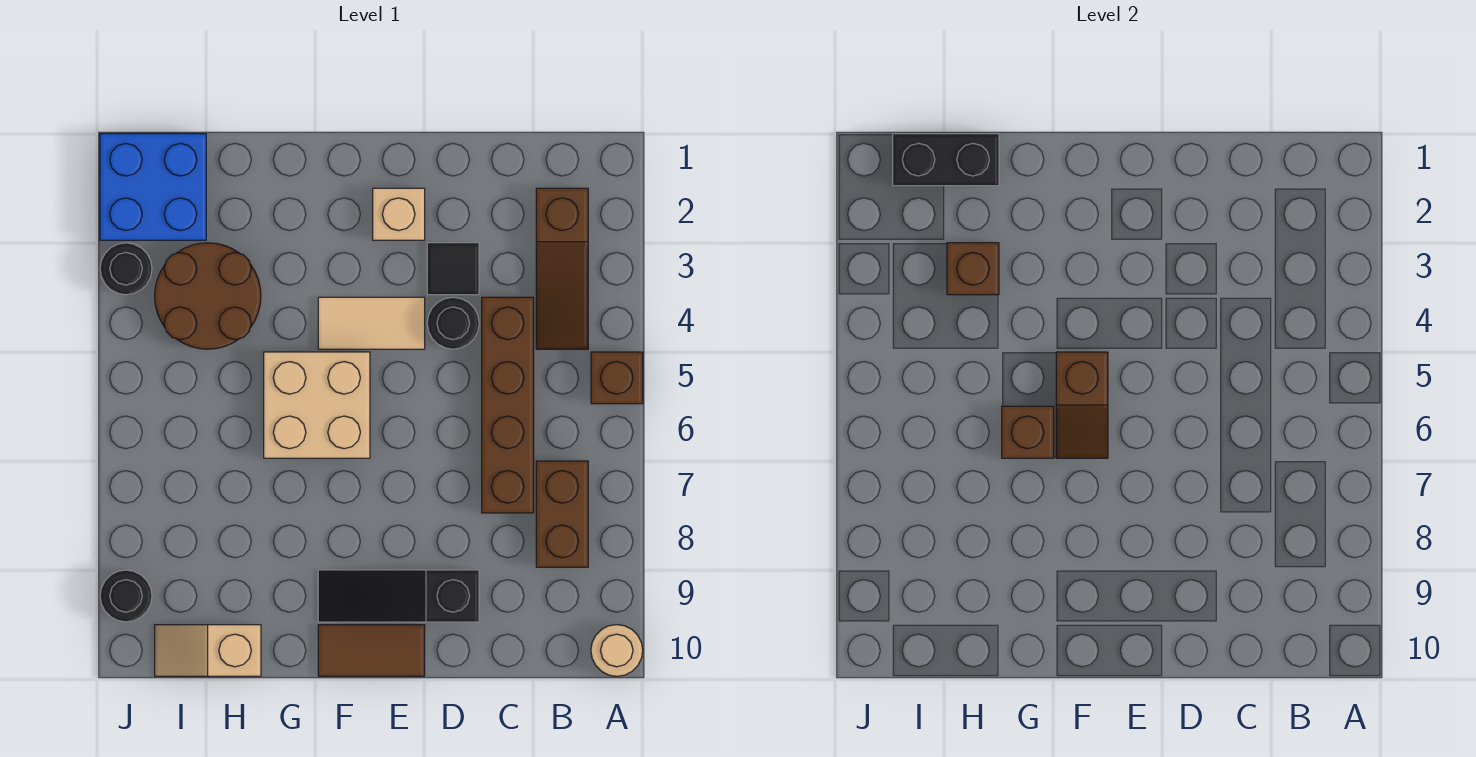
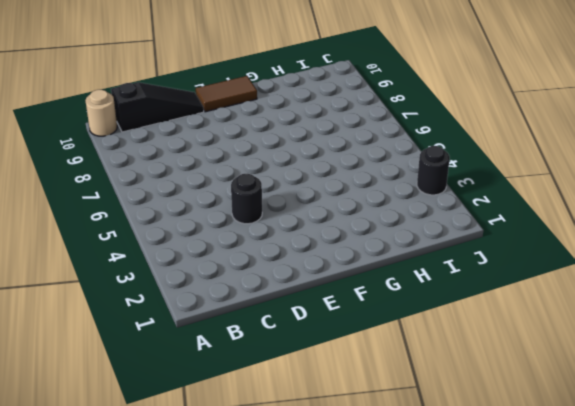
black slope B10:D10 level 1 top B -> black slope D9:F9 level 1 top D
none -> brown brick A5 level 1
none -> brown slope B2:B4 level 1 top 2
none -> brown brick B7:B8 level 1

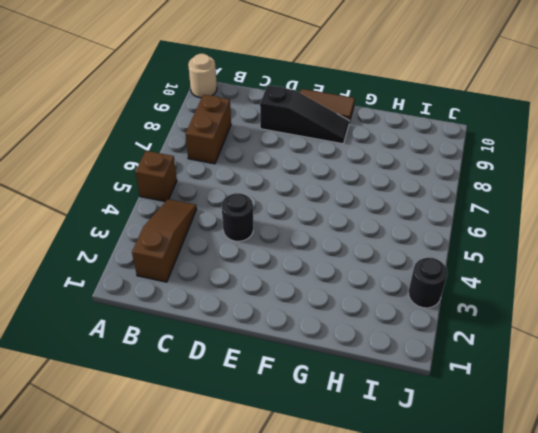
none -> brown brick C4:C7 level 1
none -> black tile D3 level 1
none -> tan brick E2 level 1

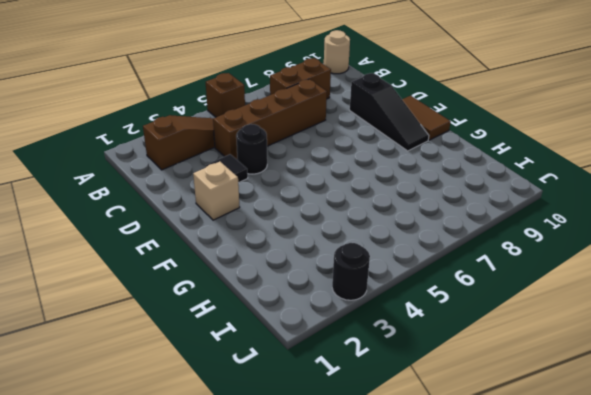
none -> tan tile E4:F4 level 1
none -> tan brick F5:G6 level 1
none -> brown round brick H3:I4 level 1

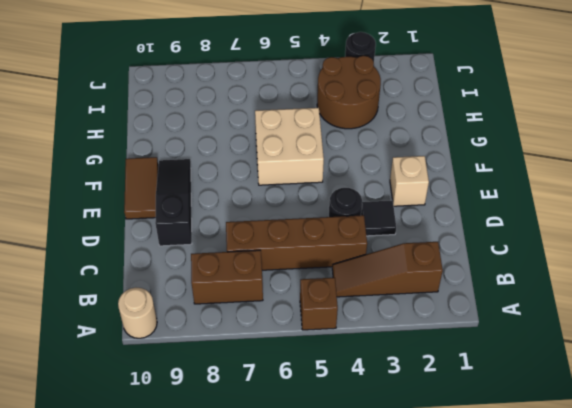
none -> tan tile E4:F4 level 1
none -> tan slope H10:I10 level 1 top H
none -> blue brick I1:J2 level 1

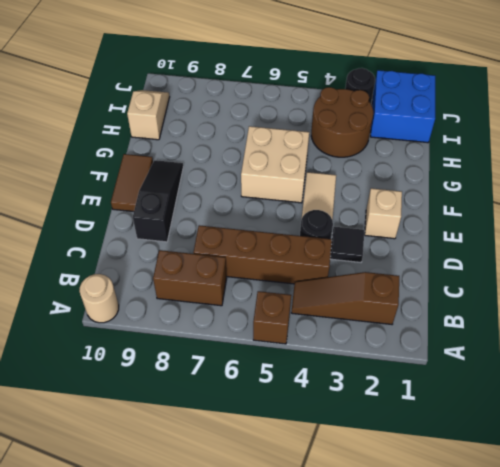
none -> black round brick J9 level 1
none -> brown slope F5:F6 level 2 top 5
none -> brown brick G6 level 2

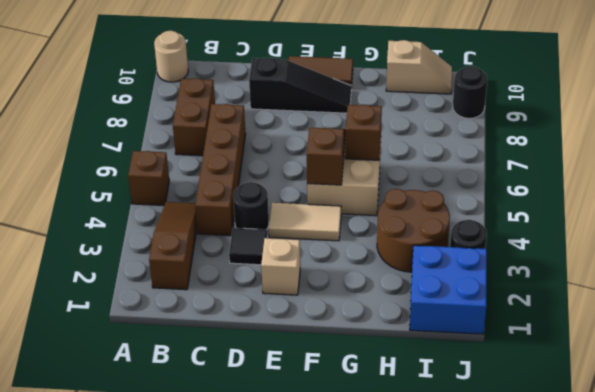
none -> black brick H1:I1 level 2
none -> brown brick H3 level 2

